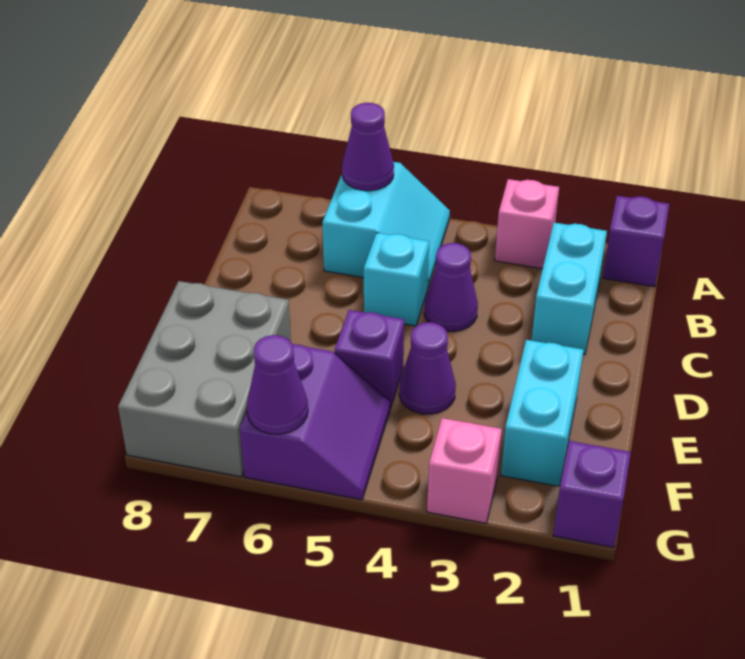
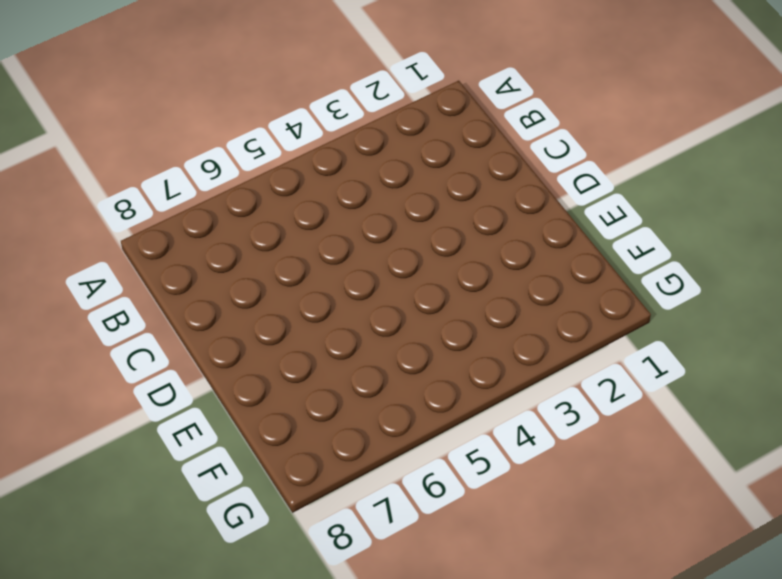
none -> purple brick A1 level 1
none -> pink brick A3 level 1
none -> cyan slope A5:B6 level 1 top 6

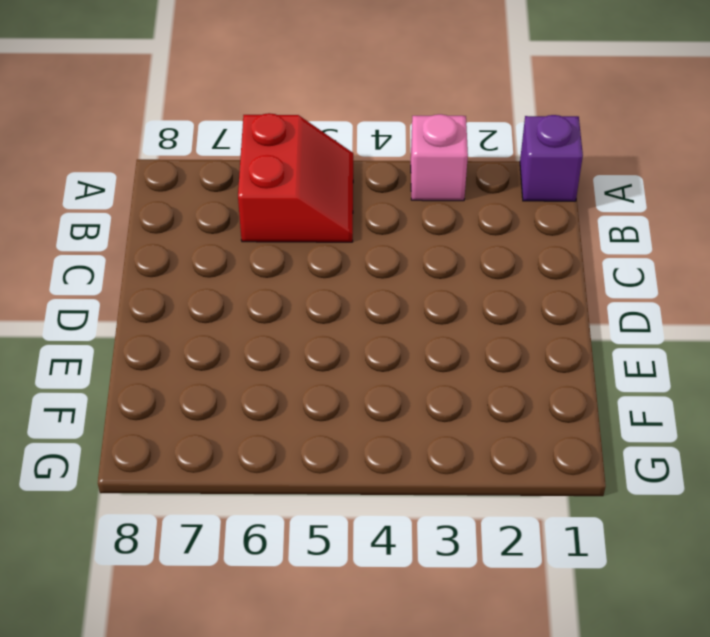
red slope A5:B6 level 1 top 6 -> cyan slope A5:B6 level 1 top 6
none -> cyan brick B2:C2 level 1
none -> purple cone C4 level 1
none -> cyan brick C5 level 1

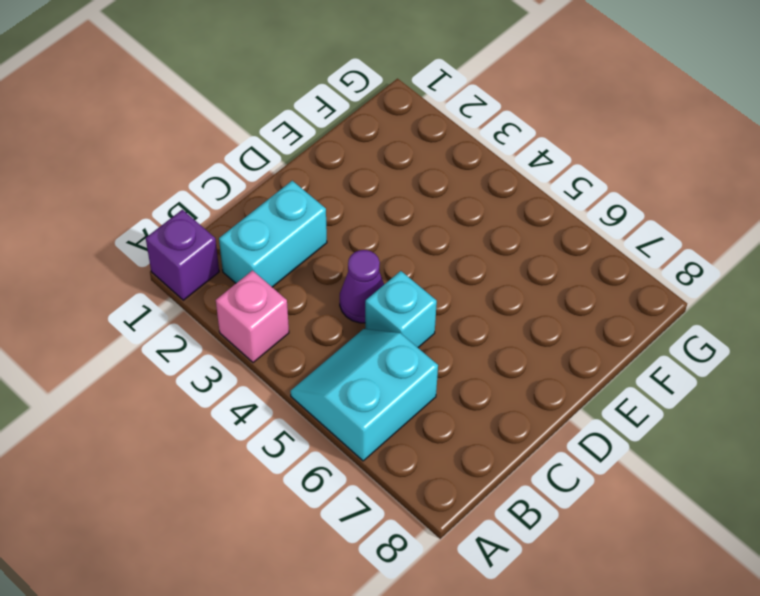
none -> cyan brick E2:F2 level 1
none -> purple cone E4 level 1
none -> purple brick E5 level 1

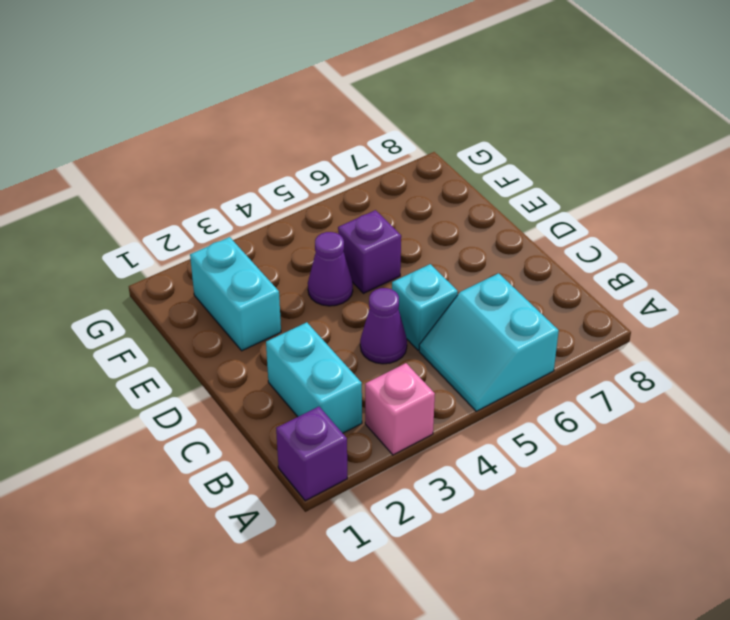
none -> grey brick E7:G8 level 1
none -> purple slope F5:G6 level 1 top 6
none -> purple brick G1 level 1

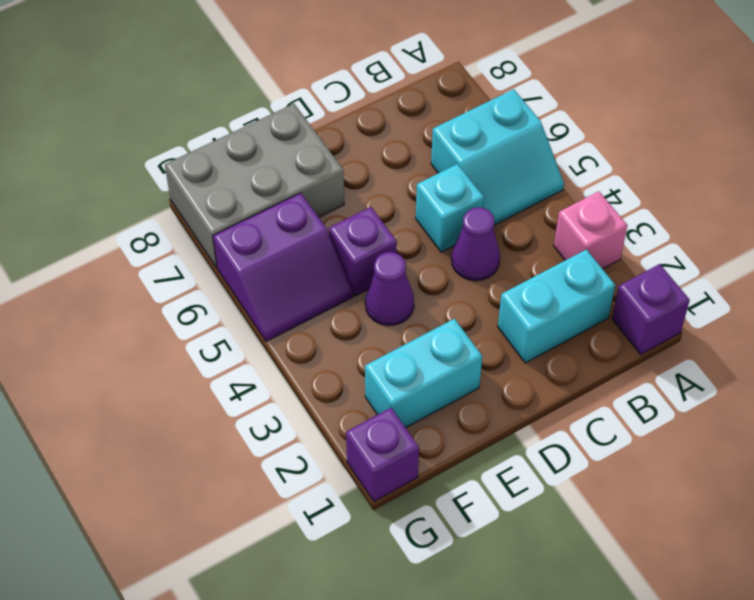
none -> pink brick G3 level 1
none -> purple cone A6 level 2
none -> purple cone G6 level 2

